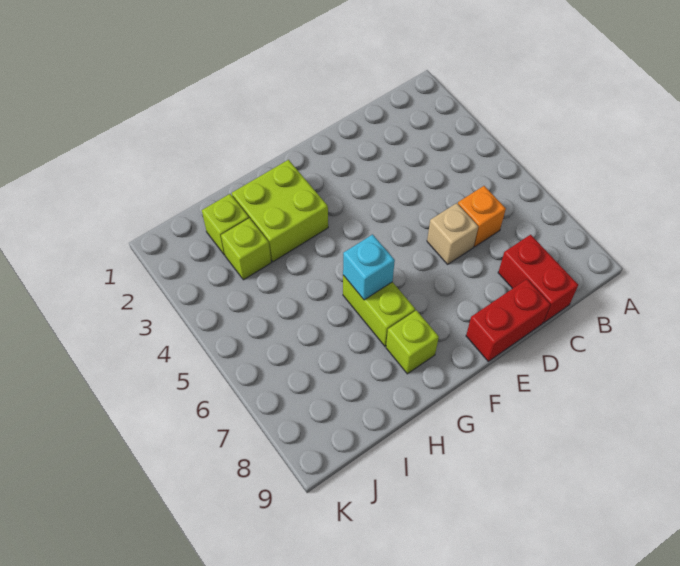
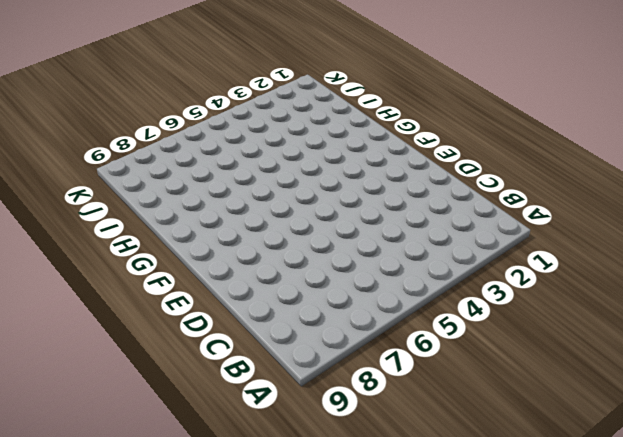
none -> orange brick C6 level 1
none -> red brick C8:C9 level 1

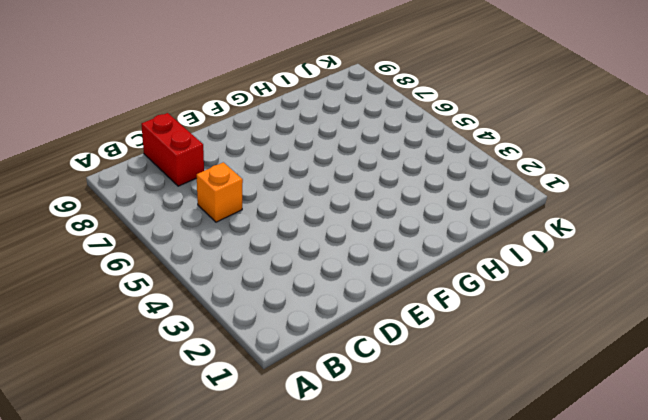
none -> tan brick D6 level 1
none -> red brick D9:E9 level 1

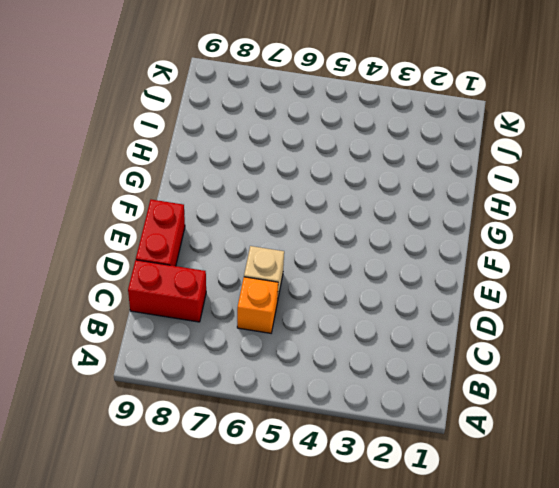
none -> lime brick G2:H3 level 1
none -> lime brick G6:G7 level 1

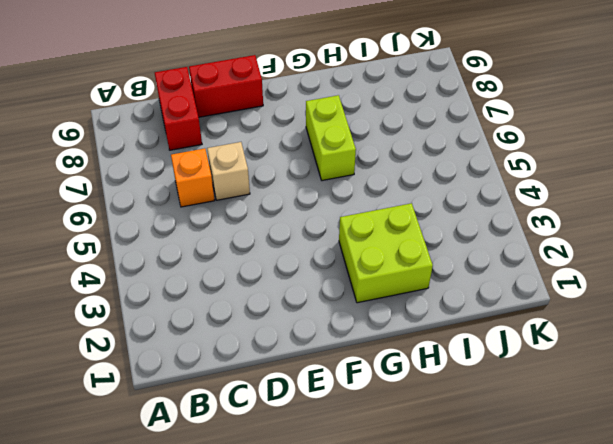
none -> lime brick G8 level 1
none -> lime brick I2 level 1

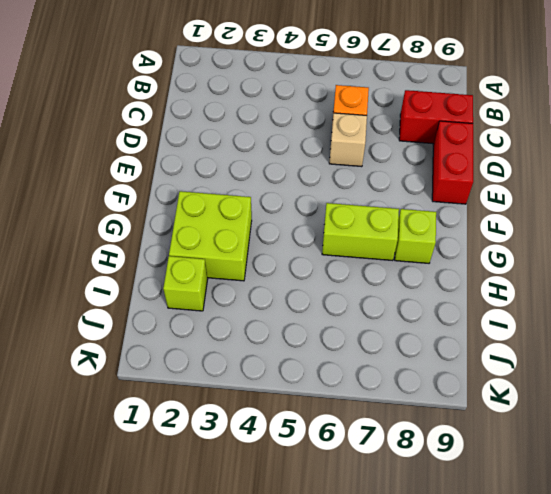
none -> lime brick I3 level 1
none -> cyan brick G6 level 2

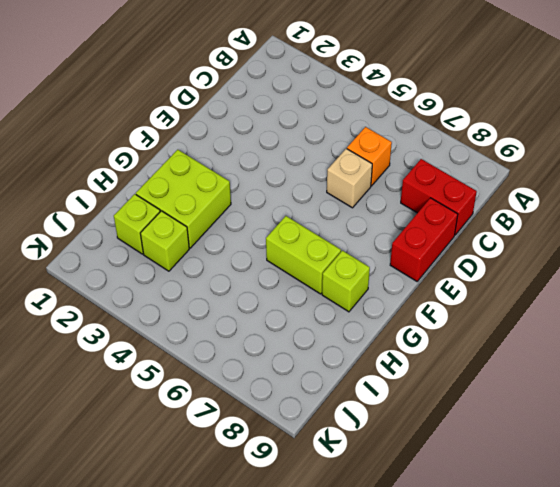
none -> cyan brick G6 level 2

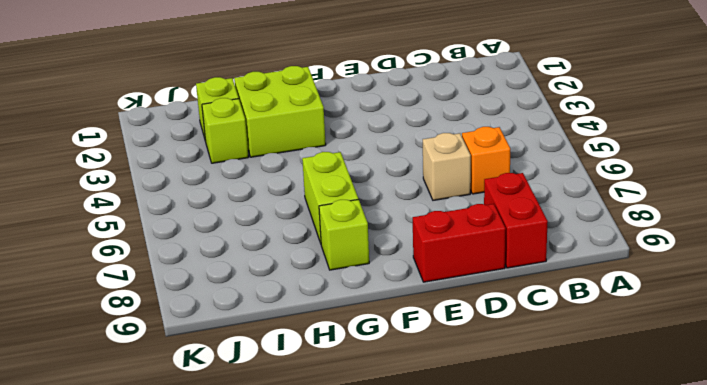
none -> cyan brick G6 level 2

